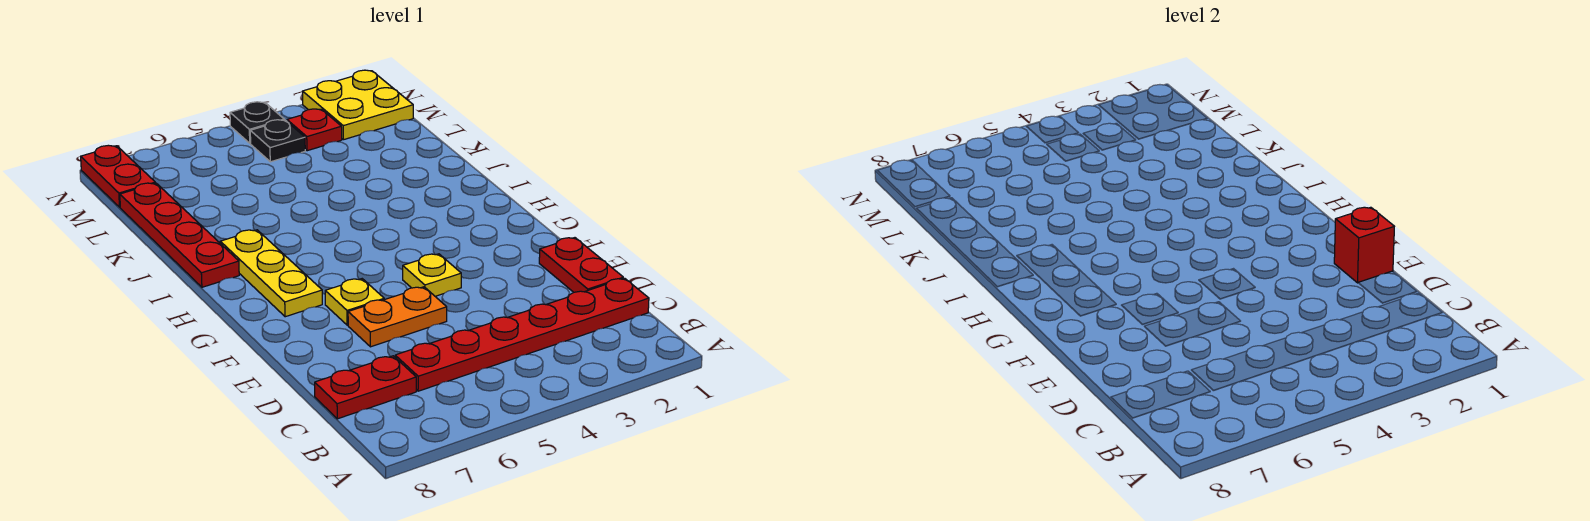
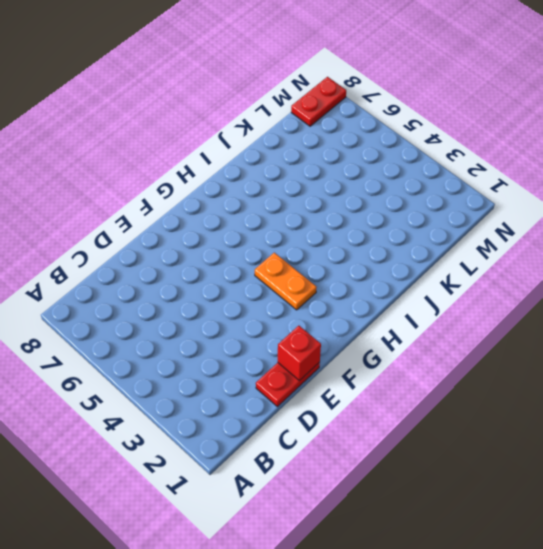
orange plate G3:G4 level 1 -> orange plate E5:E6 level 1
none -> red plate C1:C6 level 1
none -> red plate C7:C8 level 1
none -> yellow plate F4 level 1

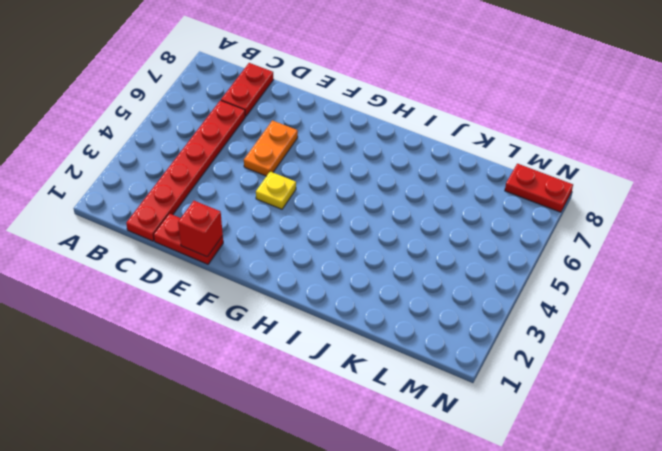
none -> yellow plate F6 level 1
none -> yellow plate G7:I7 level 1
none -> red plate I8:L8 level 1

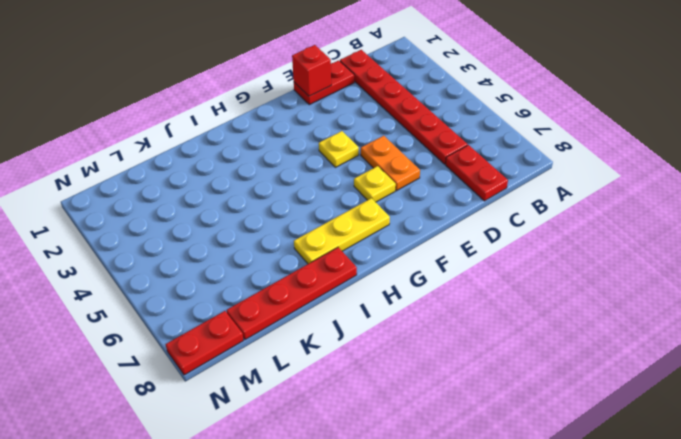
none -> yellow plate M1:N2 level 1
none -> red plate M3 level 1
none -> black plate M4 level 1

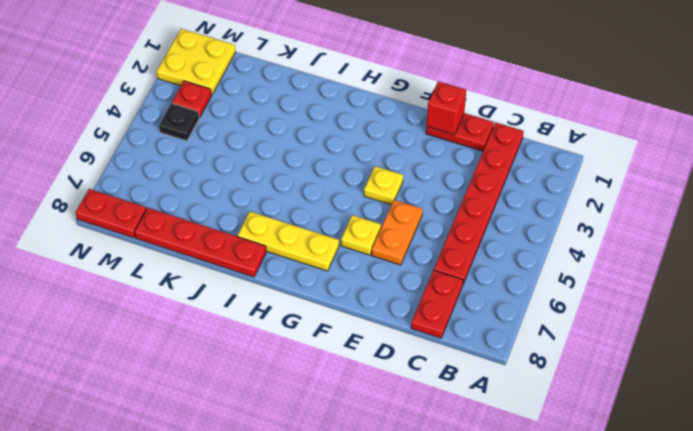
none -> black plate N4 level 1

